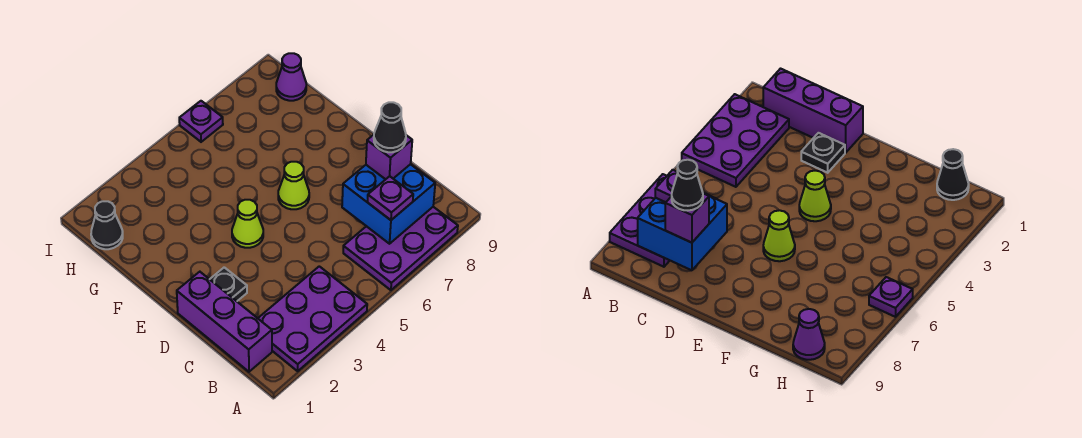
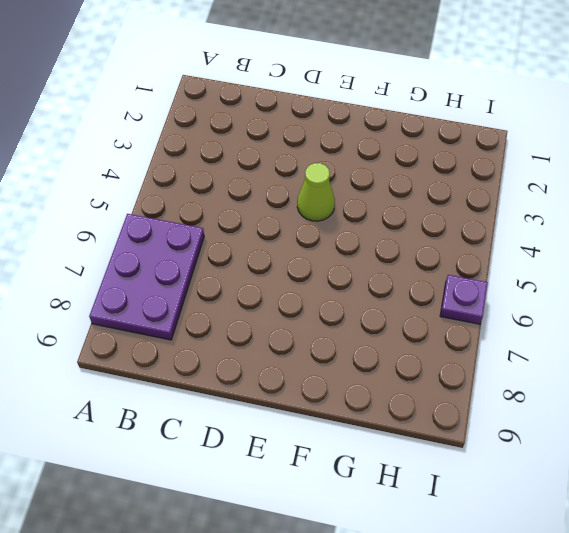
none -> purple plate A2:B4 level 1
none -> purple brick B1:D1 level 1
none -> black plate D2 level 1

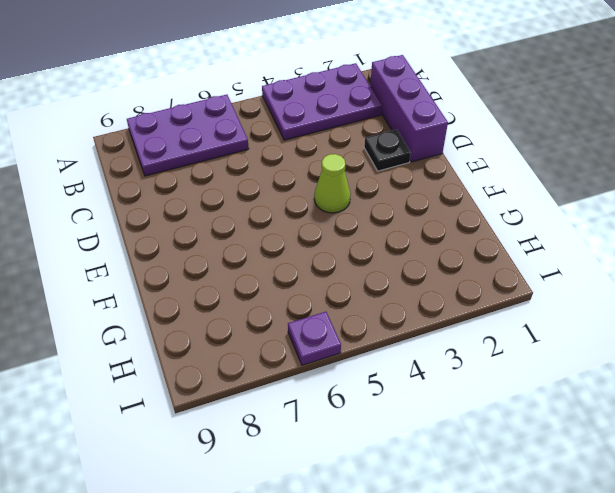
none -> lime cone E6 level 1
none -> black cone H1 level 1
none -> purple cone H9 level 1

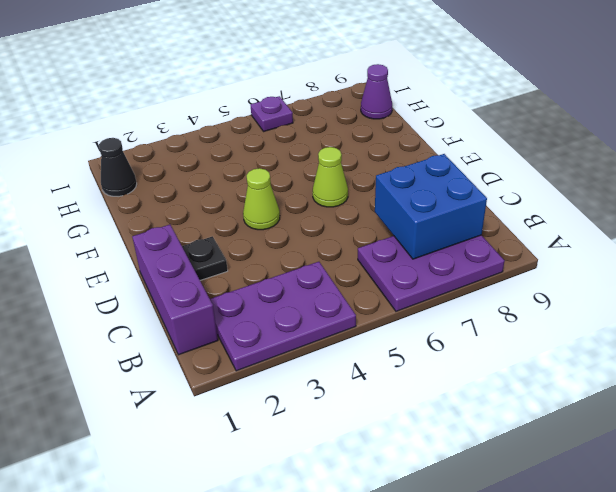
none -> purple plate B7 level 3
none -> purple brick C8 level 3
none -> black cone C8 level 4

